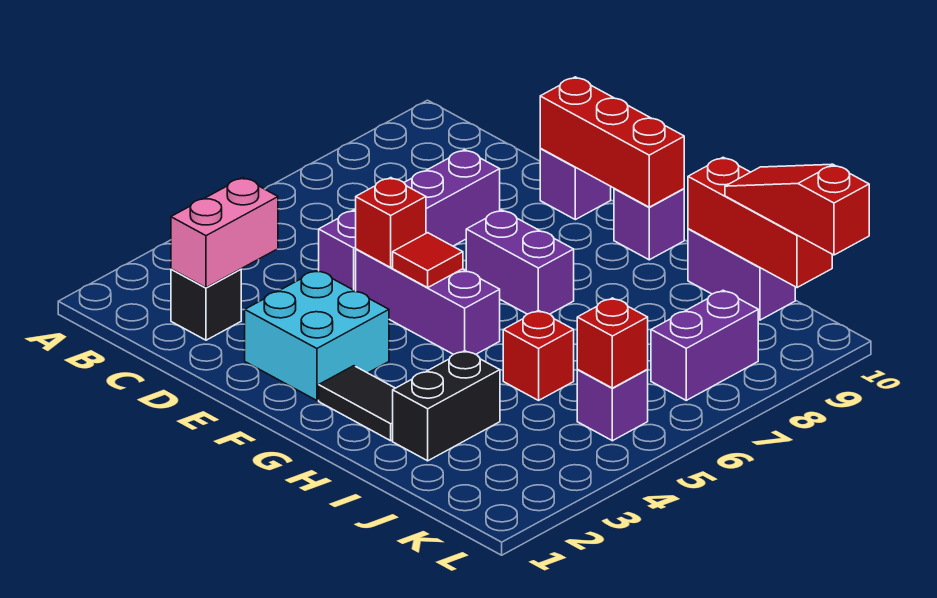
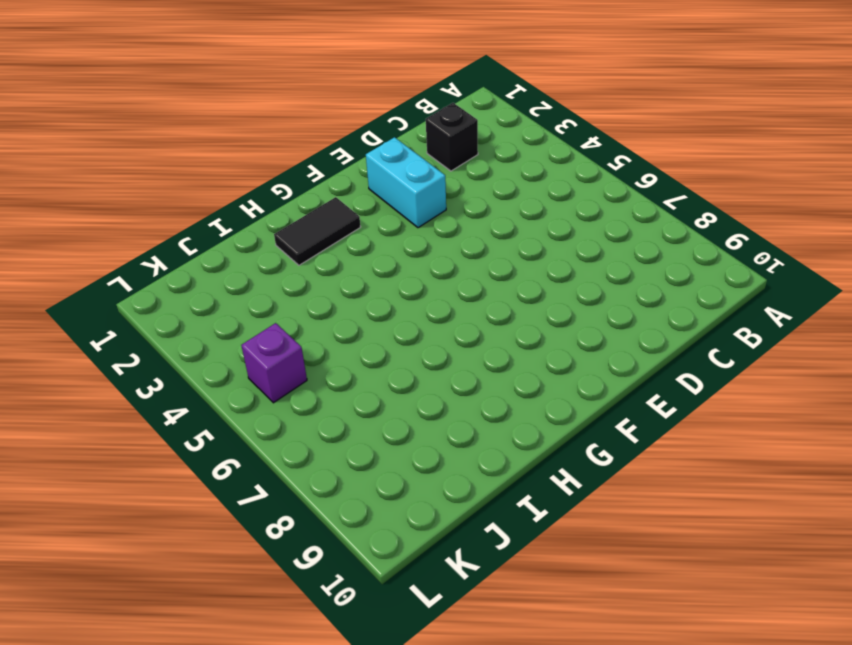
cyan brick E2:E3 level 1 -> cyan brick E2:F3 level 1
none -> purple brick D5:D8 level 1
none -> purple brick E5:G5 level 1
none -> purple brick E10 level 1

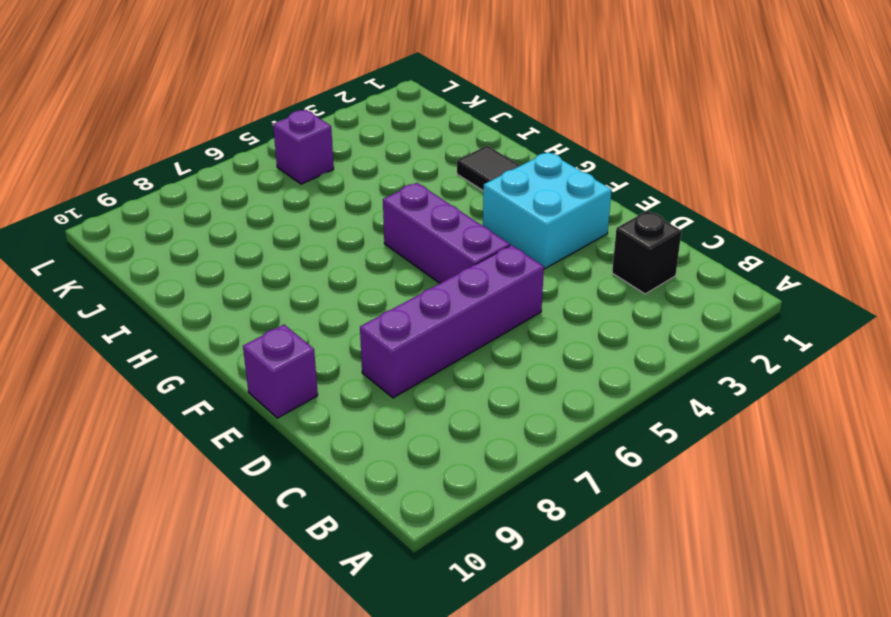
none -> purple brick F7:G7 level 1
none -> purple brick G10 level 1
none -> black brick I2:I3 level 1

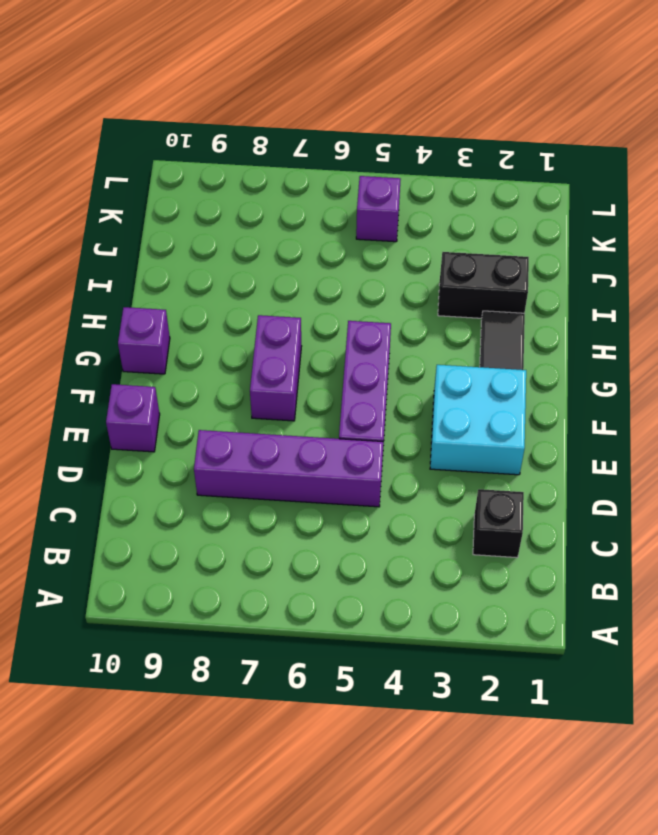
none -> red brick I5 level 1
none -> purple brick I10:J10 level 1
none -> purple brick K7:K8 level 1

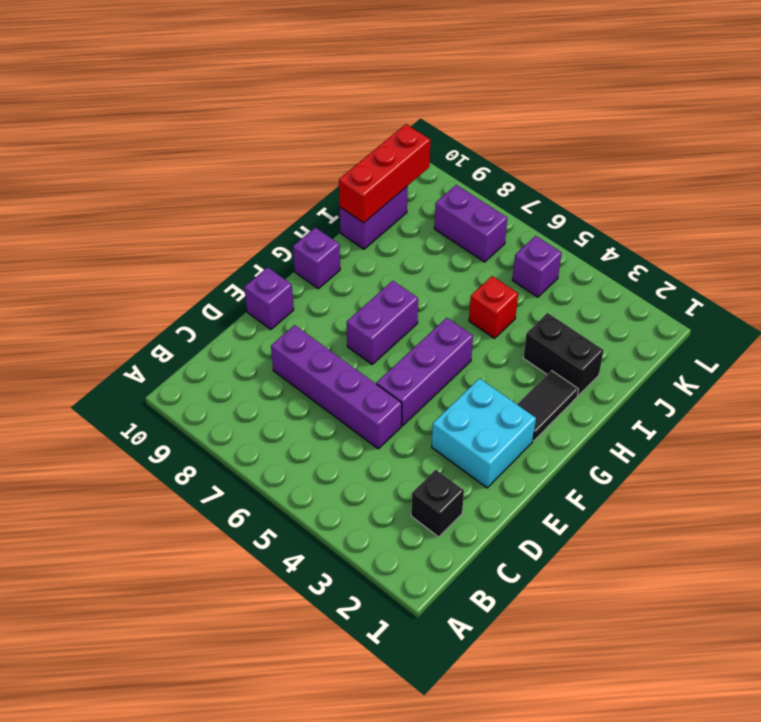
none -> pink brick C2:C3 level 2
none -> red brick E5 level 2
none -> red brick E10:G10 level 2

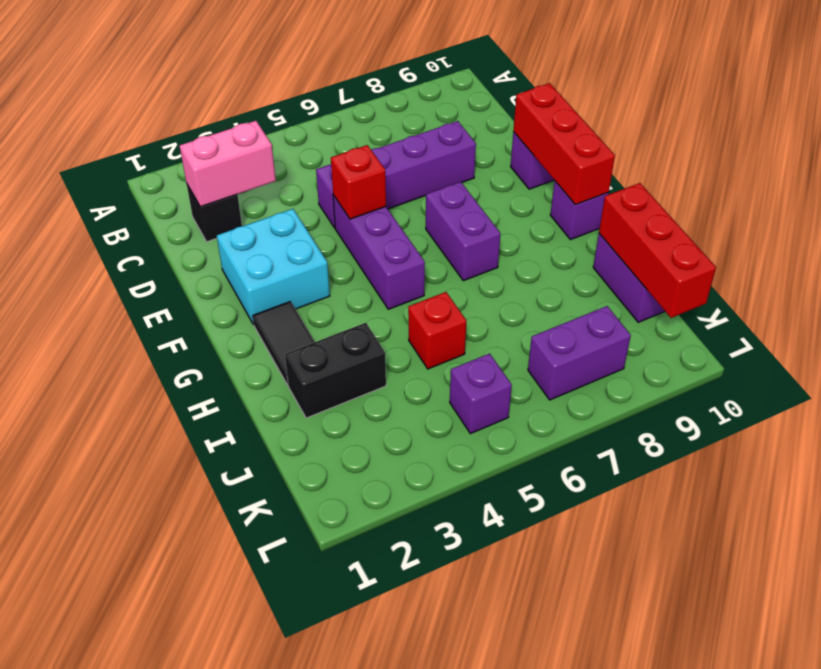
none -> red tile F5 level 2
none -> red brick K5 level 2
none -> red slope J10:L10 level 3 top L

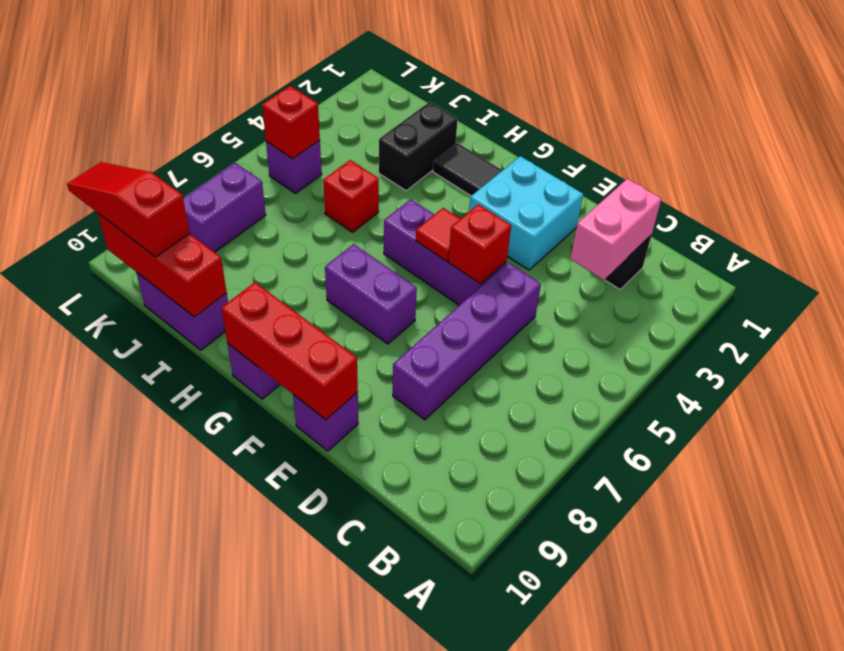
red slope J10:L10 level 3 top J -> red slope J10:L10 level 3 top L

